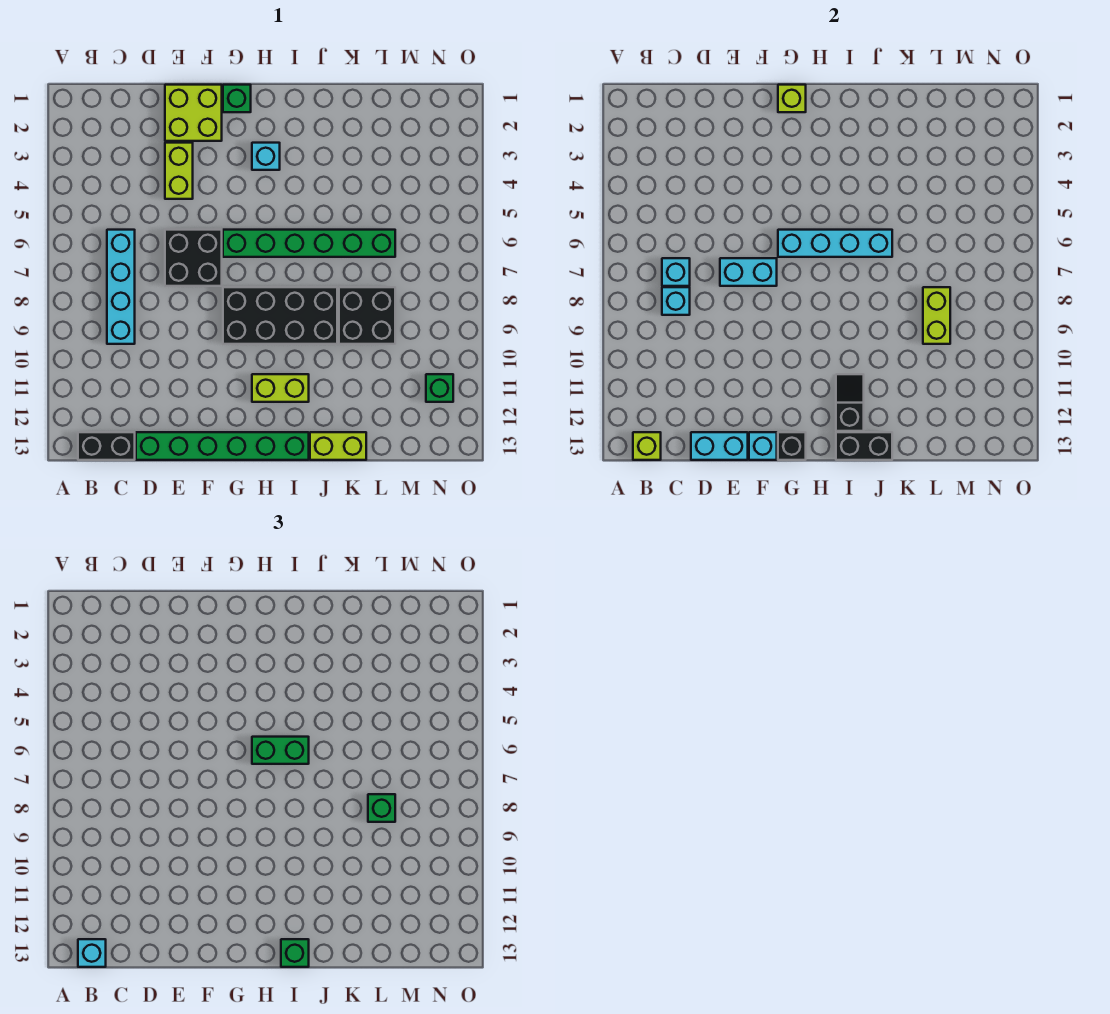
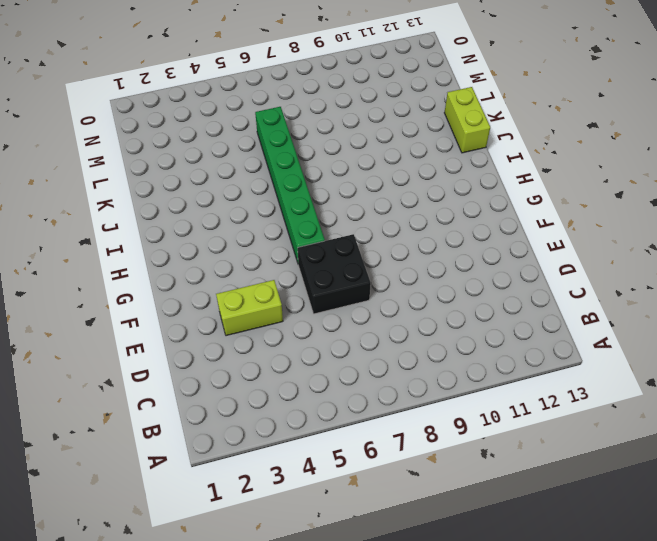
none -> black brick B13:C13 level 1
none -> cyan brick C6:C9 level 1
none -> green brick D13:I13 level 1
none -> lime brick E1:F2 level 1

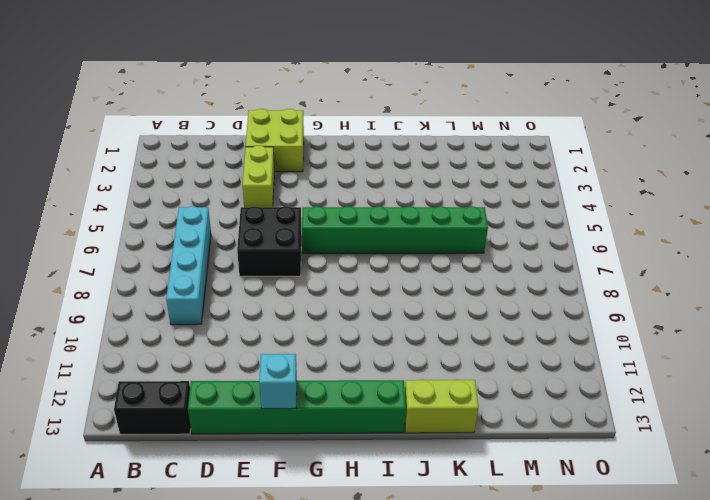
none -> green brick G1 level 1
none -> black brick G8:J9 level 1
none -> cyan brick H3 level 1
none -> lime brick H11:I11 level 1

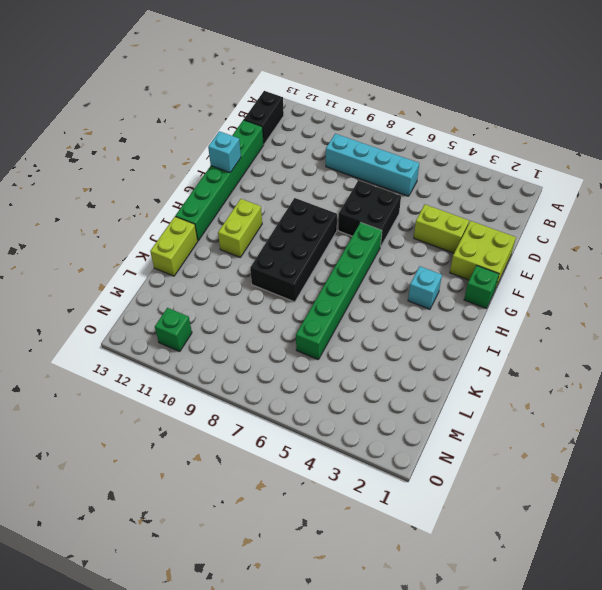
none -> black brick K8:L9 level 1
none -> lime brick B13 level 2
none -> cyan brick C7 level 2
none -> cyan brick C8 level 2

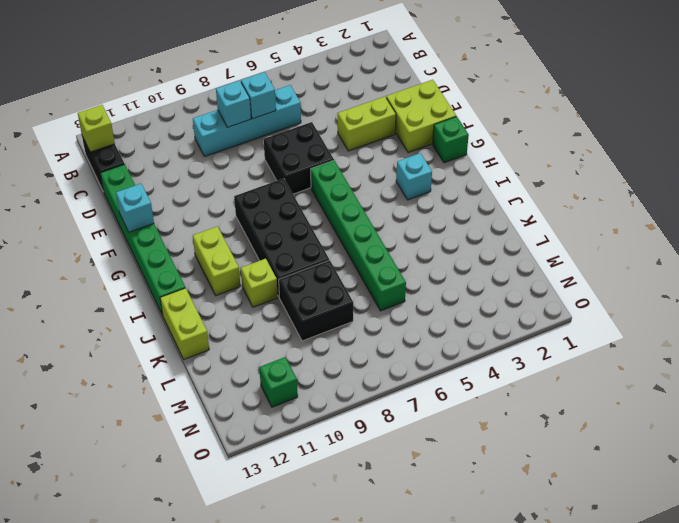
lime brick J10 level 1 -> lime brick G1 level 2
none -> cyan brick D13:E13 level 2
none -> cyan brick E7:F7 level 2
none -> cyan brick G6:J6 level 2
none -> black brick G13 level 2

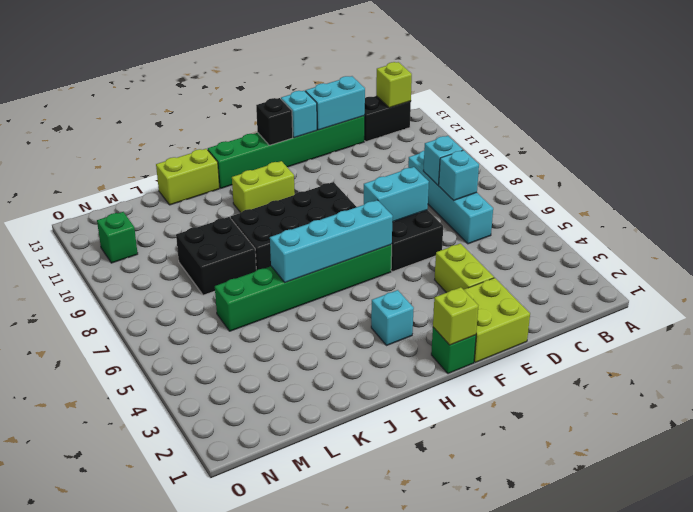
none -> black slope I11:I12 level 2 top 12
none -> black brick I13:J13 level 2
none -> lime brick L8:L9 level 2
none -> cyan brick B13 level 3

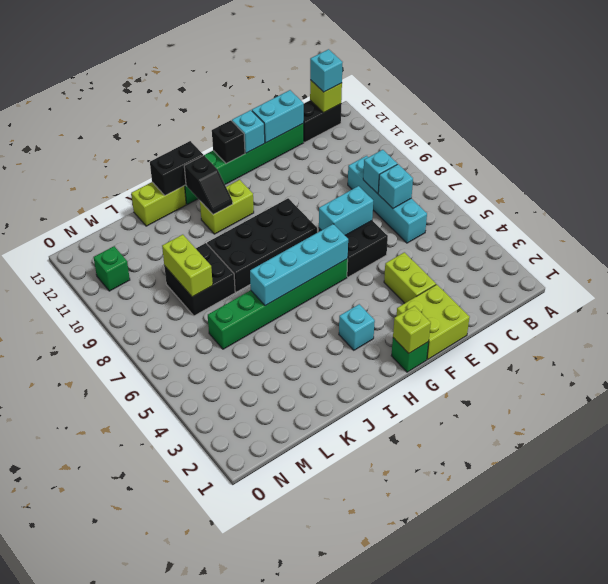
none -> green brick H6:I6 level 3
none -> green brick I13 level 3
none -> green brick L8 level 3

